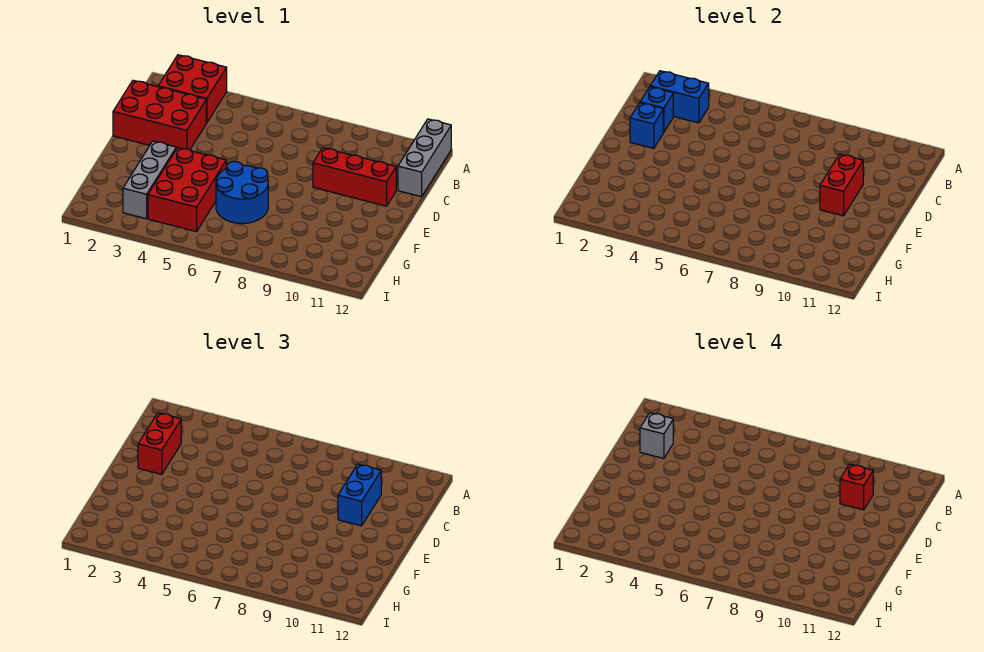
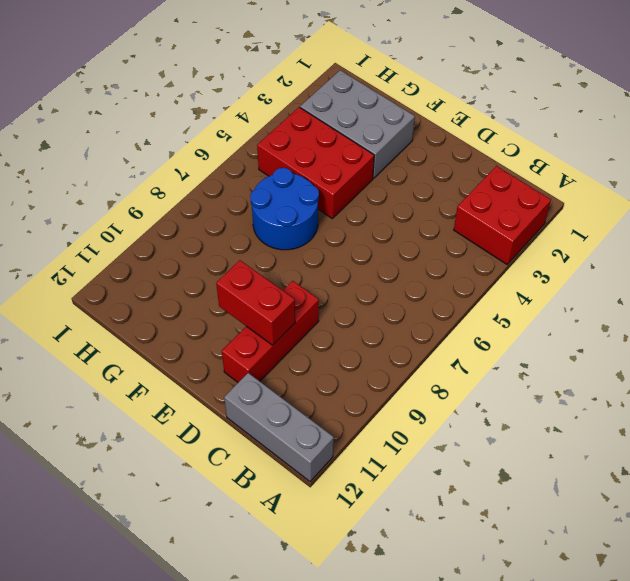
grey brick F2:H3 level 1 -> grey brick F3:H3 level 1
none -> red brick C1:D3 level 1
none -> blue brick B2:B3 level 2
none -> blue brick C2 level 2

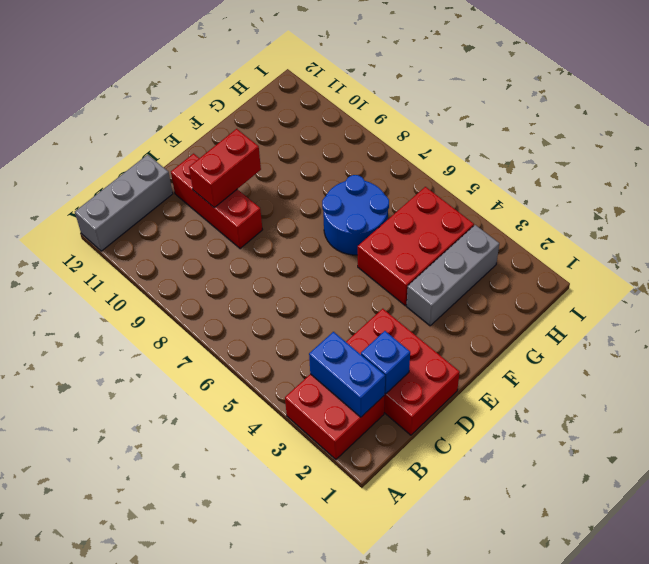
none -> blue brick D2 level 2
none -> red brick C2:D2 level 3
none -> blue brick C10:D10 level 3

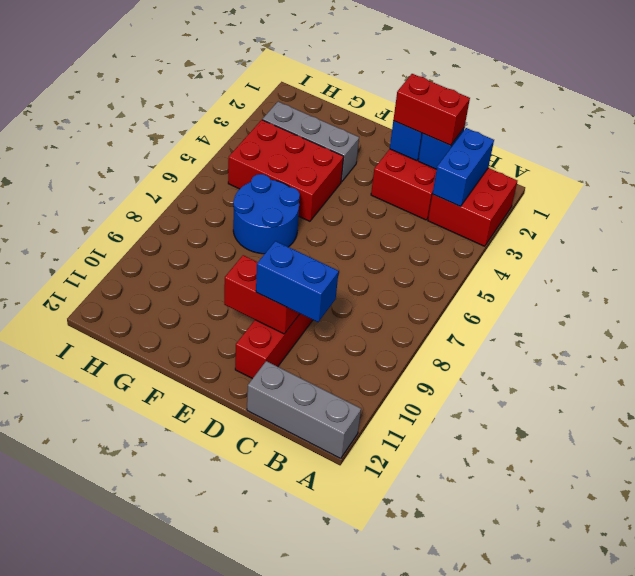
none -> grey brick C2 level 4
none -> red brick C10 level 4

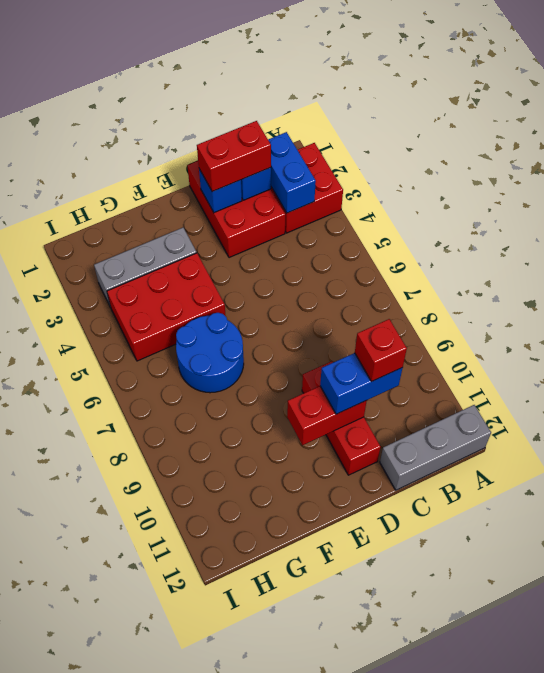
none -> grey brick C2 level 4

